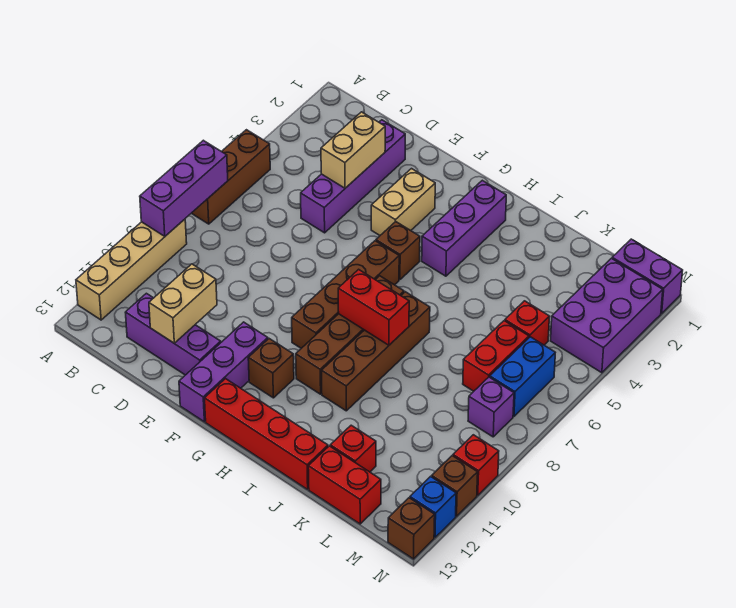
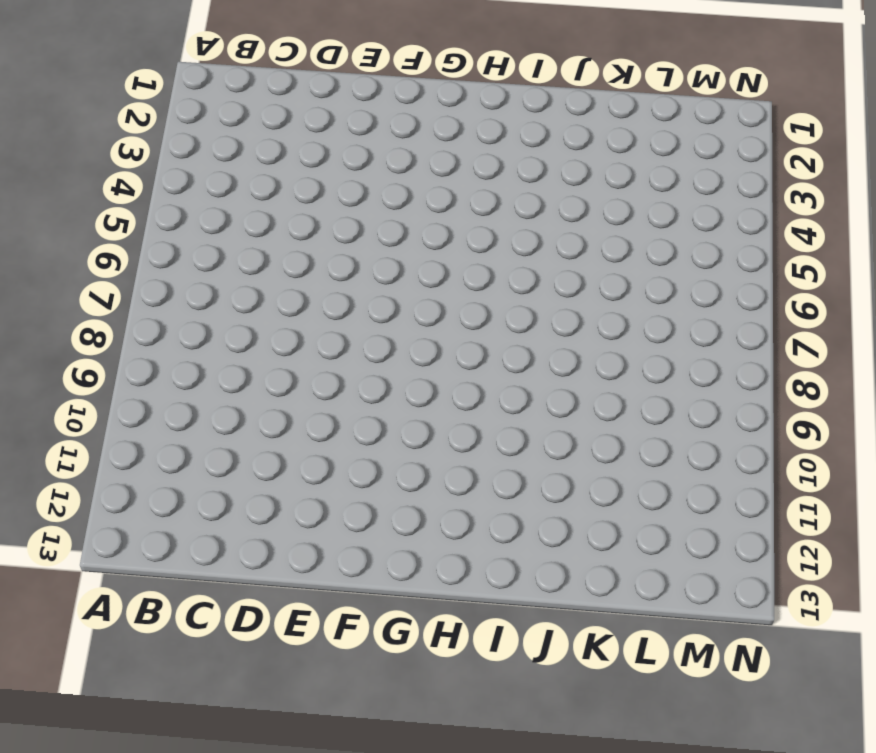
none -> brown brick A5:A7 level 1
none -> tan brick A9:A12 level 1
none -> purple brick C12:E12 level 1

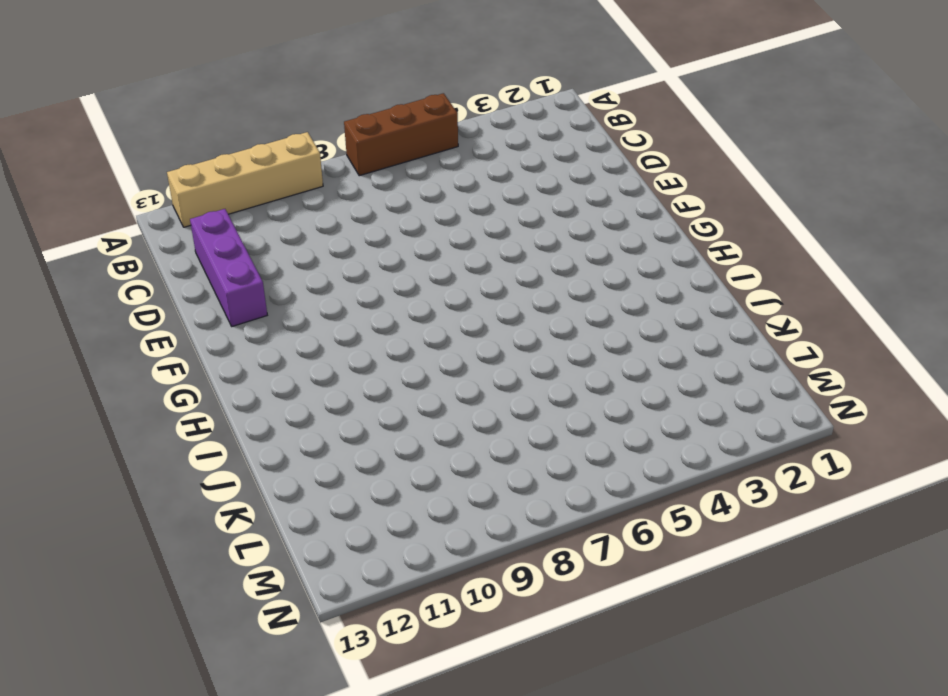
none -> purple brick D2:D5 level 1
none -> tan brick F3:F4 level 1
none -> purple brick F11:F13 level 1

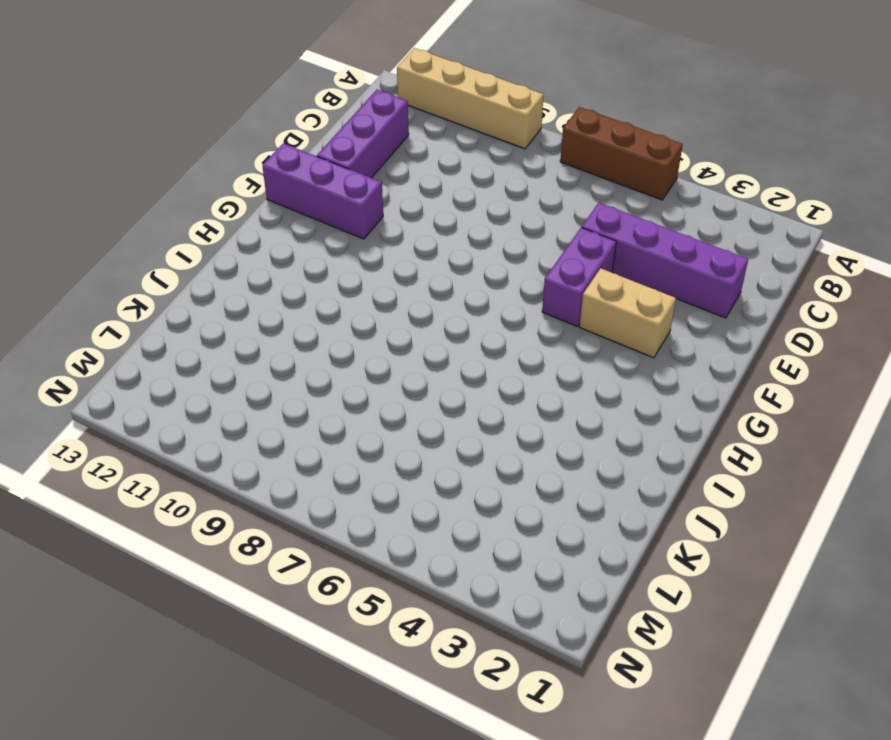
purple brick E5:F5 level 1 -> purple brick M1:N1 level 1
none -> brown brick G5 level 1
none -> brown brick G6:G9 level 1
none -> brown brick G11 level 1

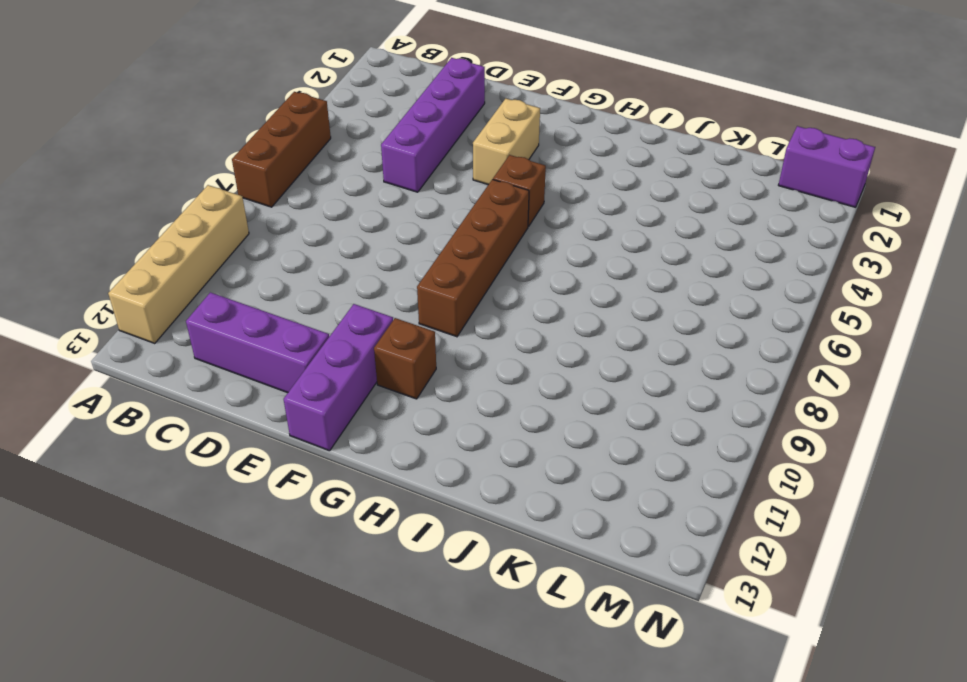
none -> red brick G13:J13 level 1
none -> purple brick H2:H4 level 1
none -> brown brick H7:H10 level 1

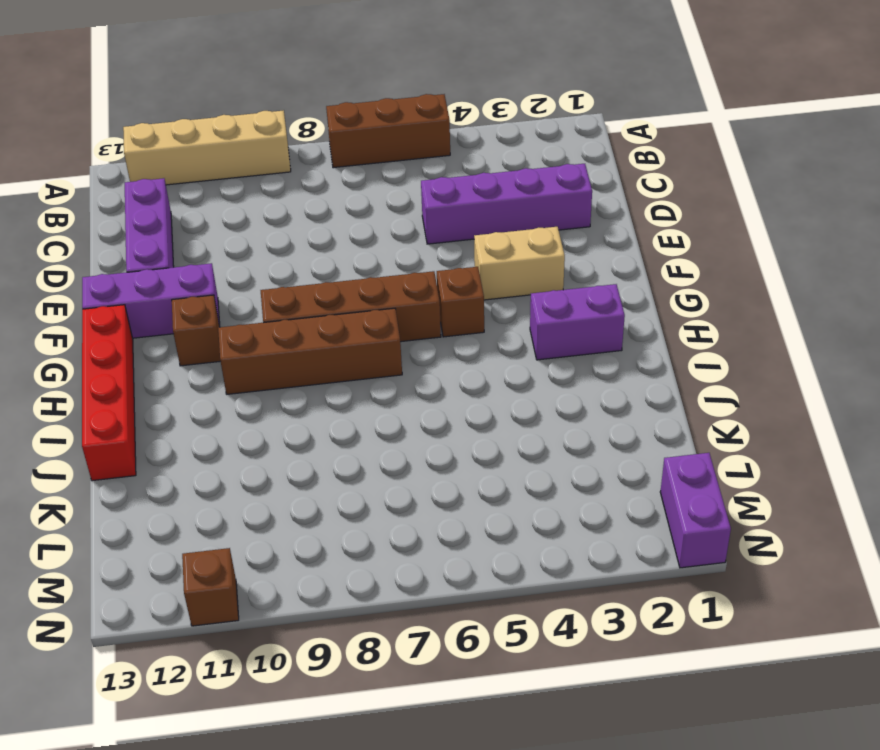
purple brick H2:H3 level 1 -> purple brick H2:H4 level 1
none -> brown brick I7:I10 level 1
none -> red brick K12 level 1
none -> red brick K13:L13 level 1

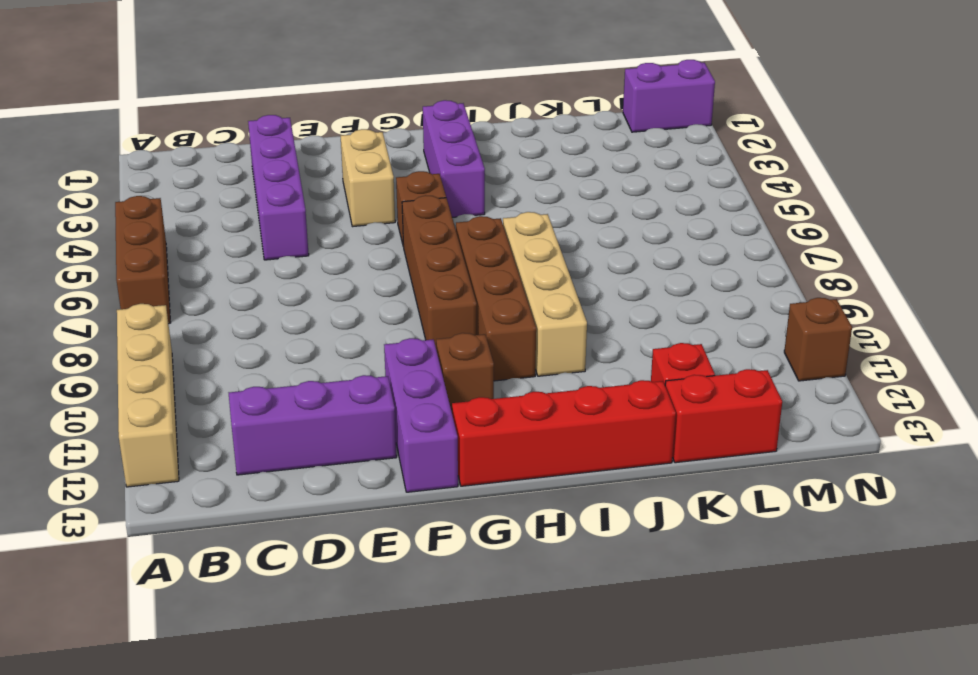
tan brick I7:I10 level 1 -> brown brick I7:I10 level 1
none -> red brick L5 level 1
none -> red brick L6:L7 level 1
none -> purple brick M2:N4 level 1

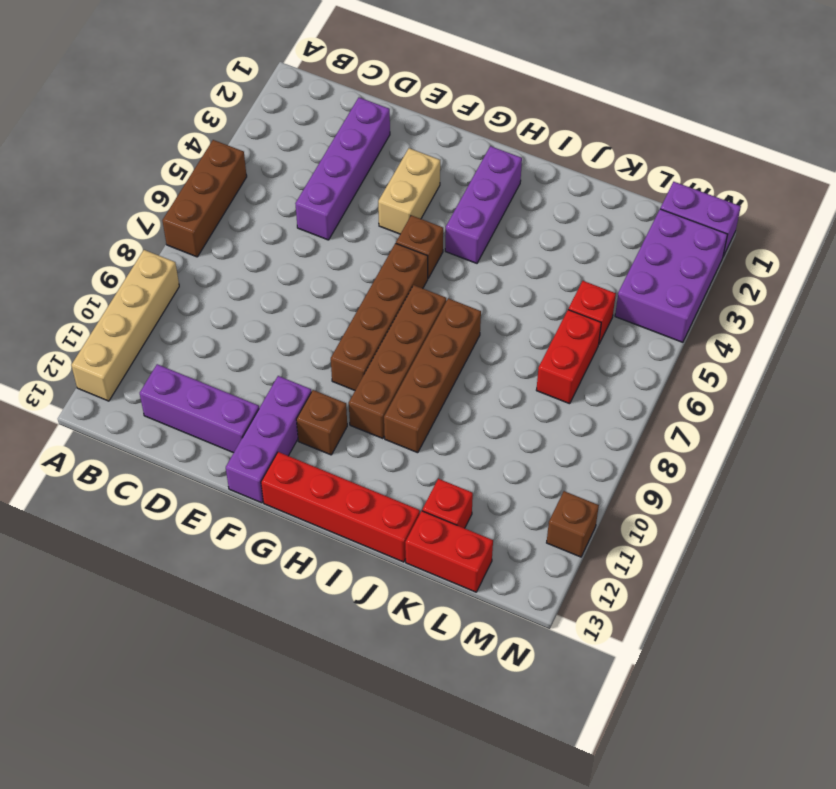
none -> blue brick M6:M7 level 1
none -> purple brick M8 level 1
none -> red brick N10 level 1

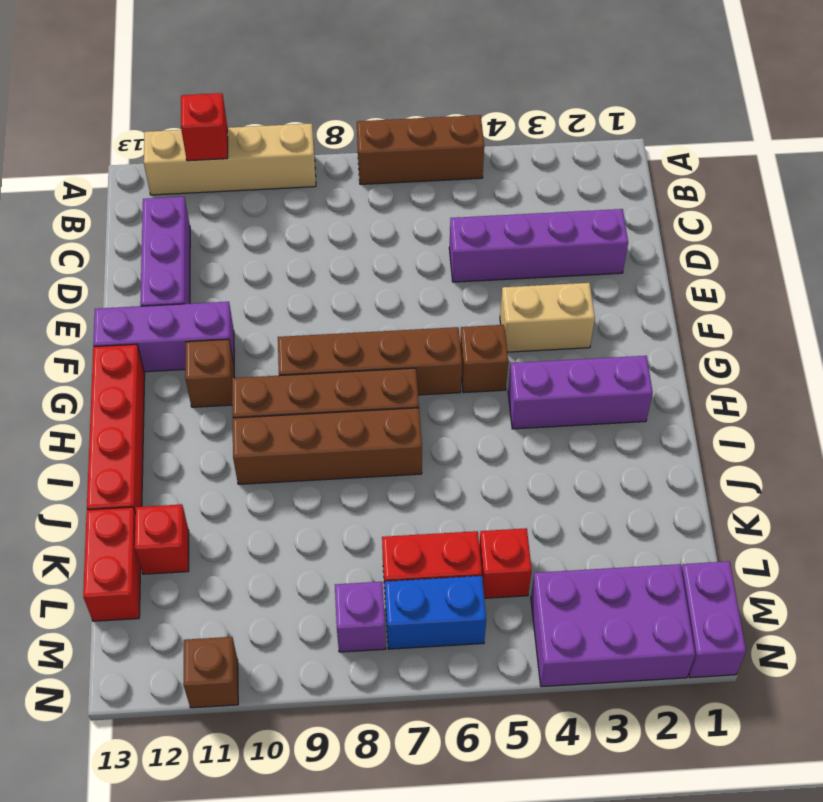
red brick A11 level 2 -> red brick N10 level 1
none -> blue brick N12 level 1
none -> brown brick N13 level 1
none -> purple brick A7:A9 level 2

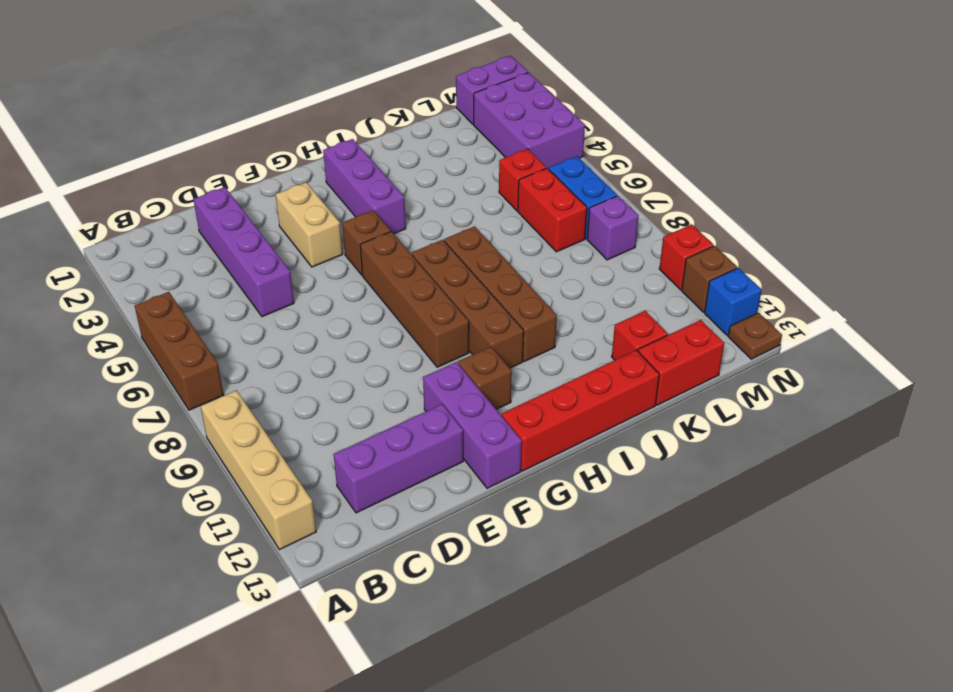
brown plate N13 level 1 -> brown brick N13 level 1
none -> purple brick A7:A9 level 2
none -> tan brick D3:D4 level 2
none -> tan brick D11:D12 level 2

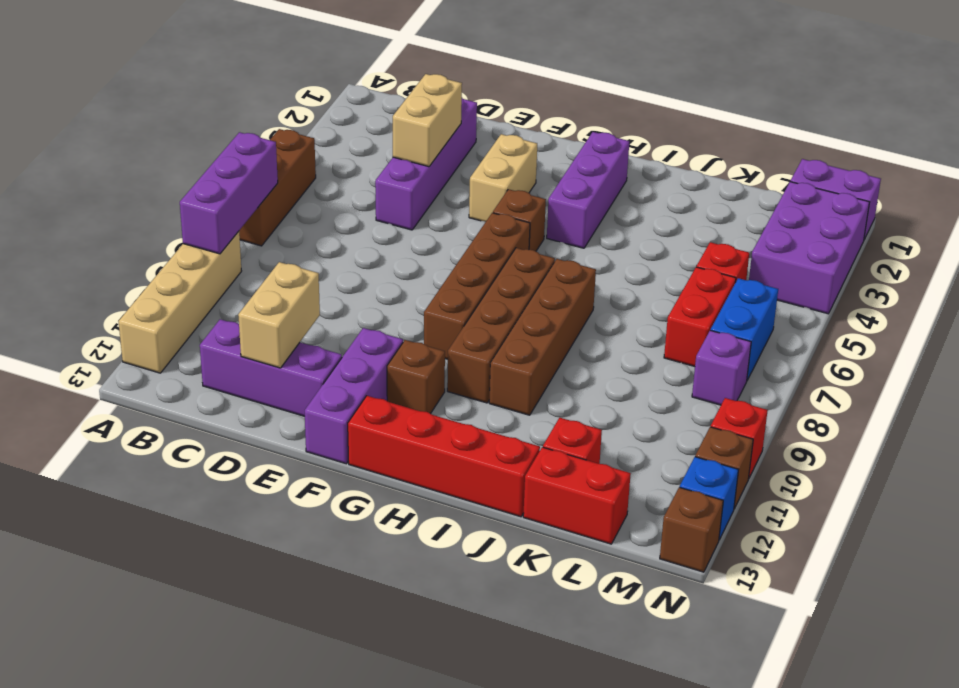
none -> red brick H8:I8 level 2

